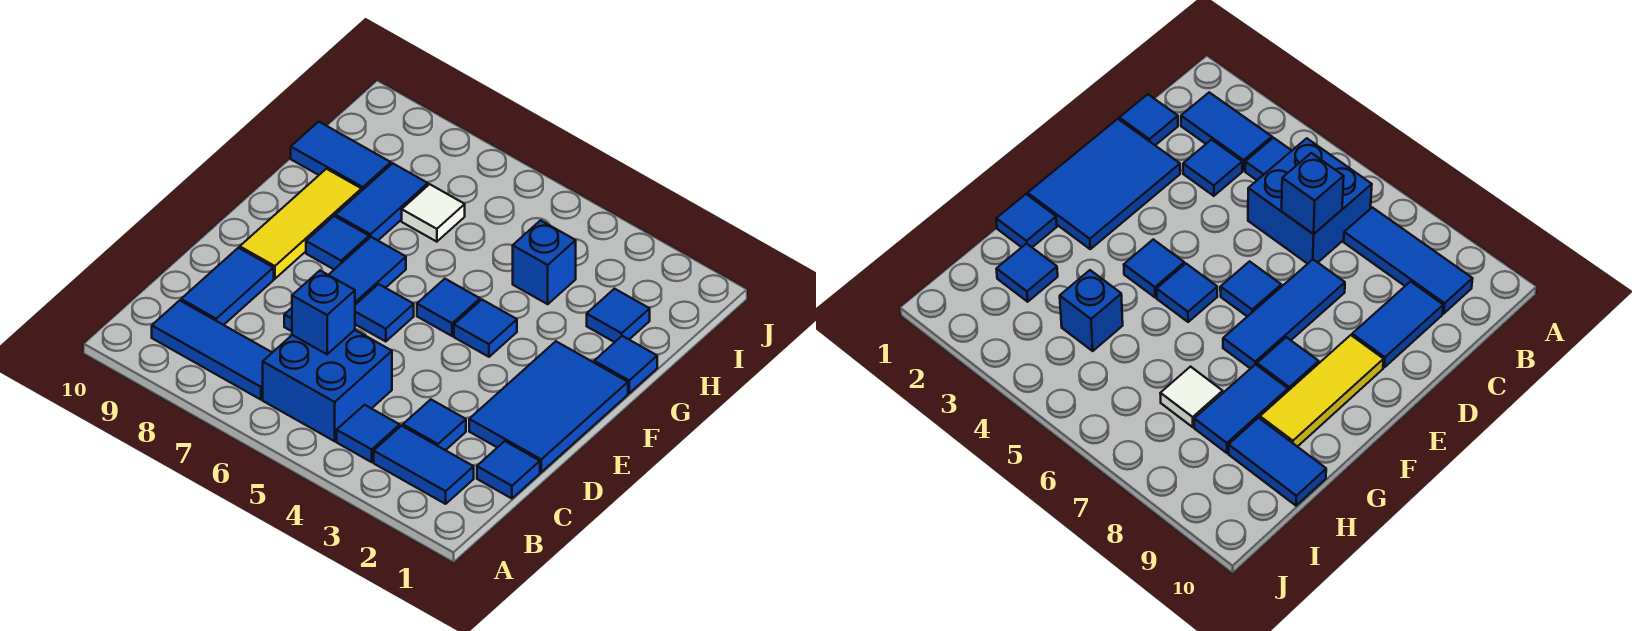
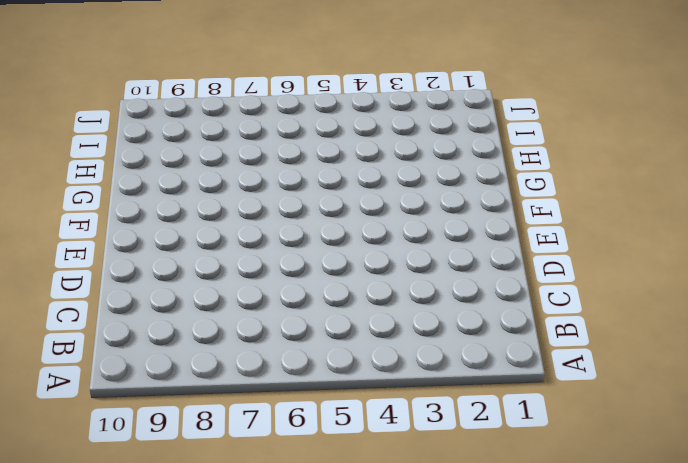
none -> blue tile B2:B3 level 1
none -> blue tile B4 level 1
none -> blue brick B5:C6 level 1

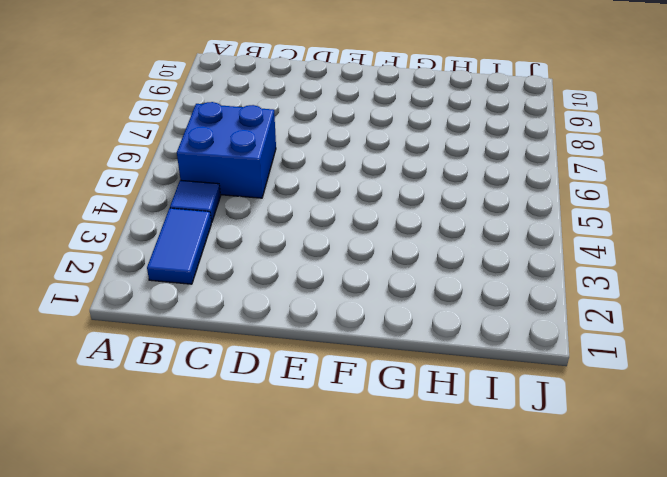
none -> blue tile B7:B9 level 1
none -> blue tile C1 level 1
none -> blue tile C3 level 1

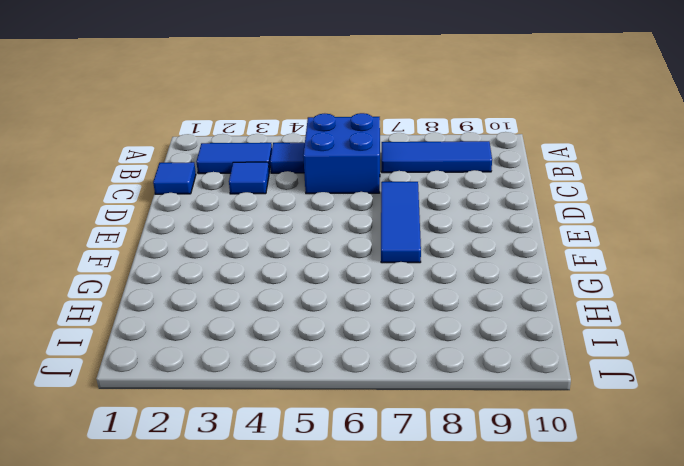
none -> blue tile C9:D9 level 1
none -> blue tile D1:F2 level 1
none -> blue tile E6 level 1

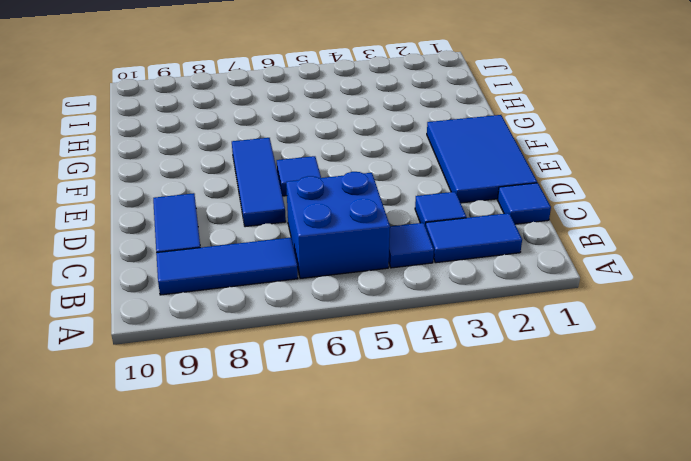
none -> yellow tile E9:G9 level 1
none -> blue tile F4 level 1
none -> blue tile F5 level 1

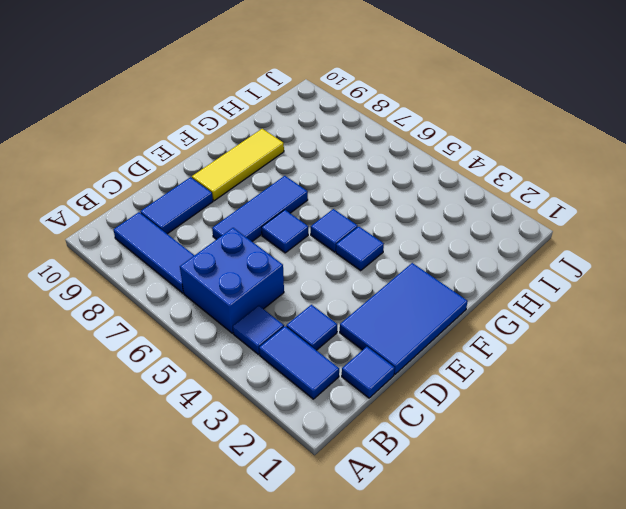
none -> blue tile F8 level 1
none -> blue tile G1 level 1
none -> blue tile G8:H8 level 1

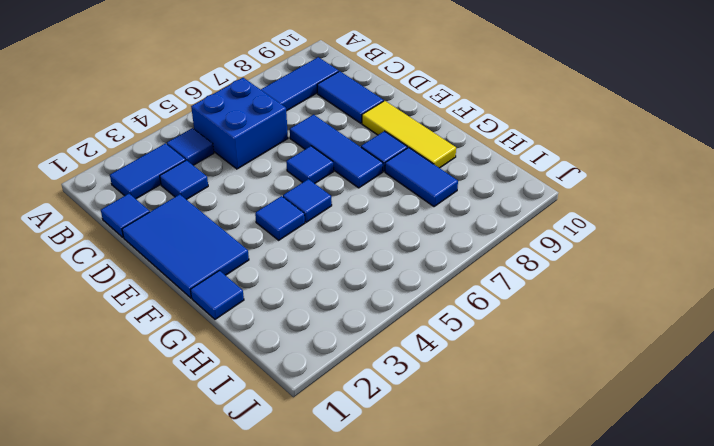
none -> blue tile H2 level 1
none -> blue brick H4 level 1
none -> white tile H7 level 1

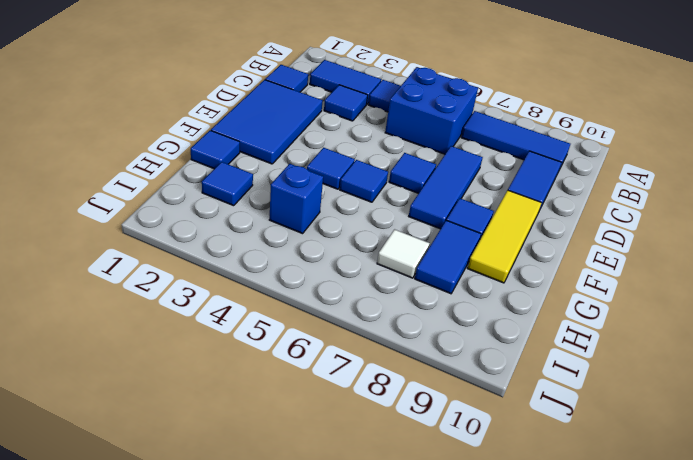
none -> blue tile H9:H10 level 1
none -> blue brick C6 level 2

